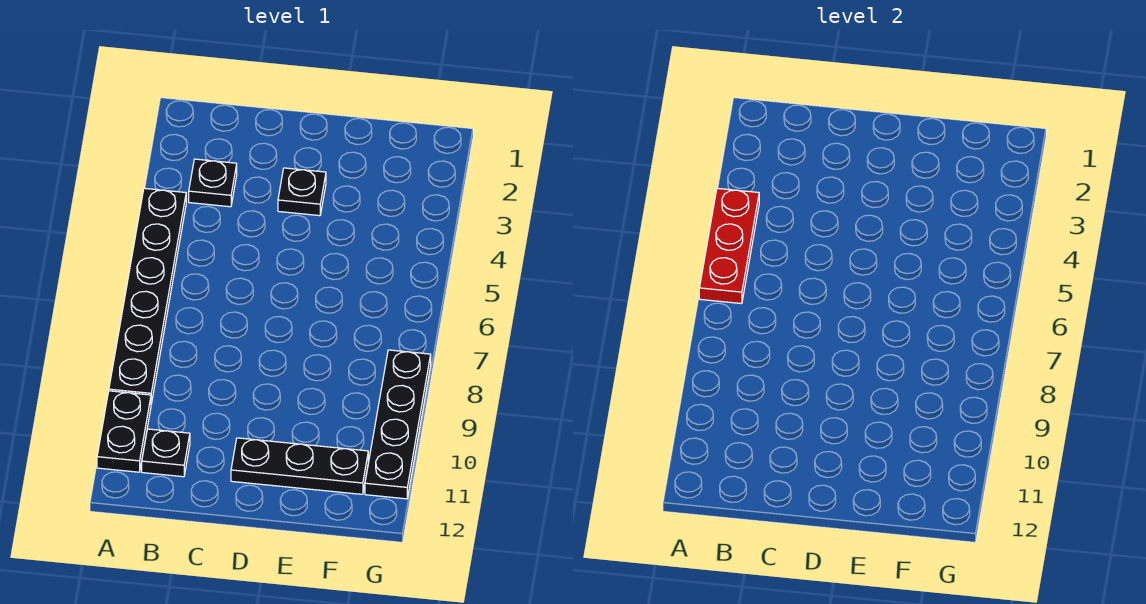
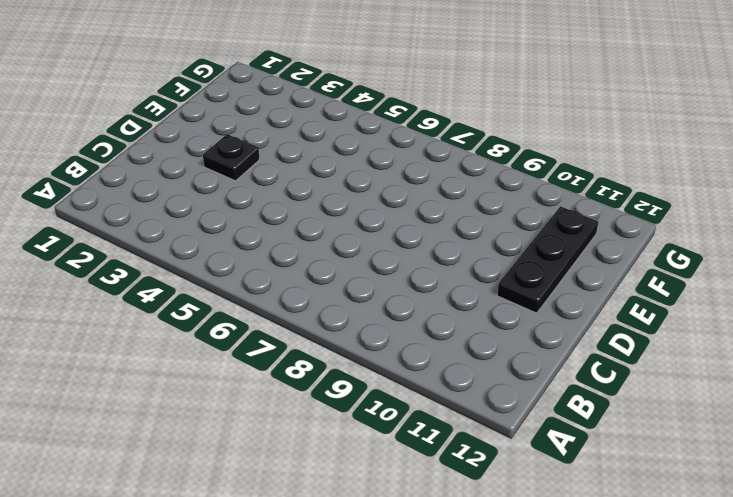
none -> black plate A4:A9 level 1
none -> black plate A10:A11 level 1

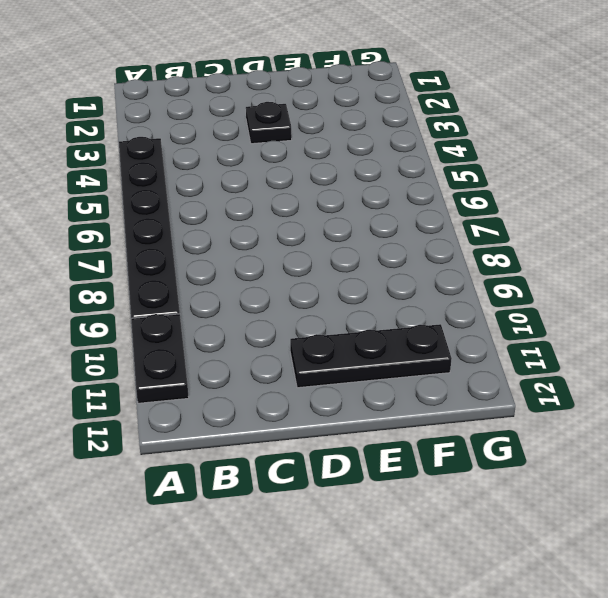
none -> black plate B3 level 1
none -> black plate B11 level 1

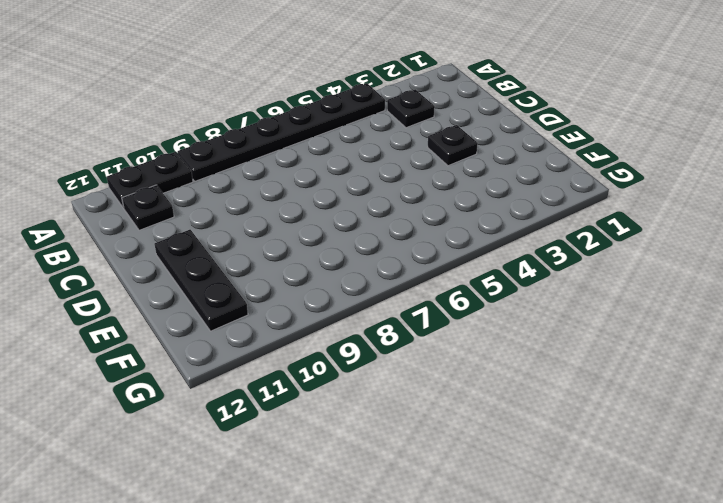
none -> black plate G8:G11 level 1
none -> red plate A4:A6 level 2

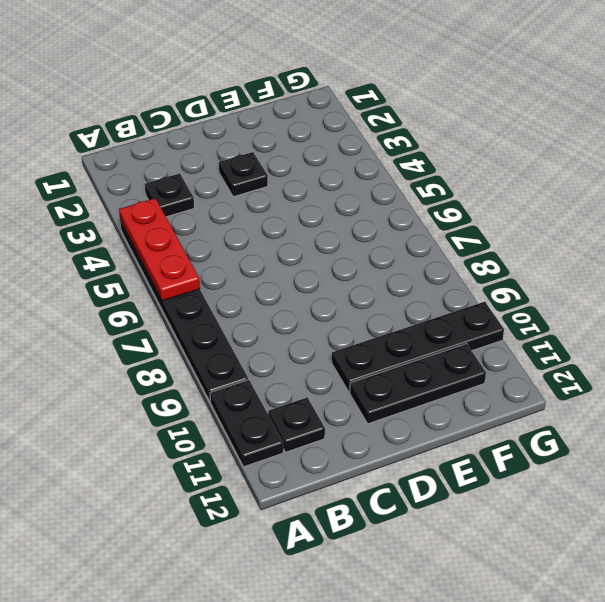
black plate D10:G10 level 1 -> black plate G8:G11 level 1

